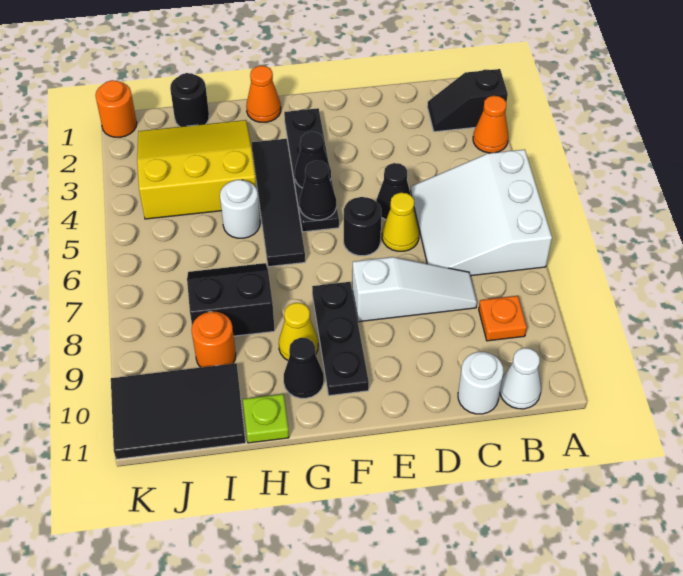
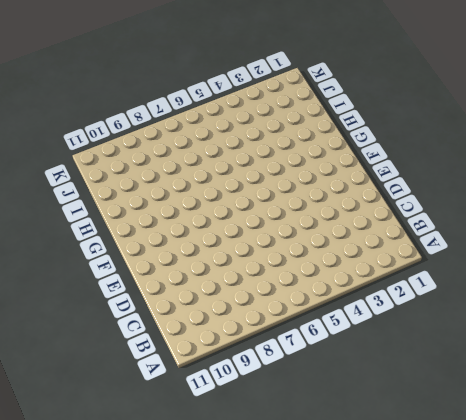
none -> black slope A2:B2 level 1 top A
none -> orange cone A3 level 1
none -> white slope A5:C7 level 1 top A

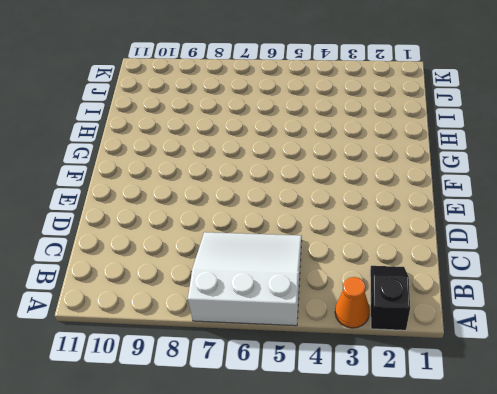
none -> orange plate B9 level 1
none -> white cone B11 level 1
none -> white slope C8:E8 level 1 top E

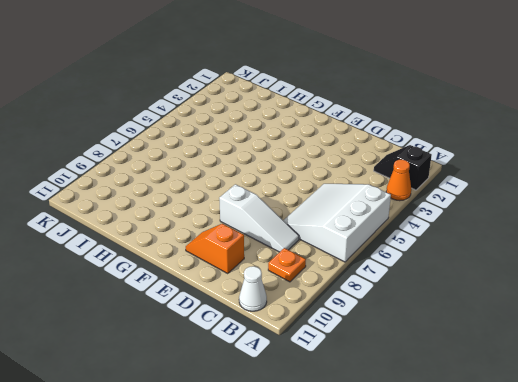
orange slope D10:E10 level 1 top D -> none
none -> white round brick C11 level 1
none -> black cone D5 level 1
none -> yellow cone D6 level 1

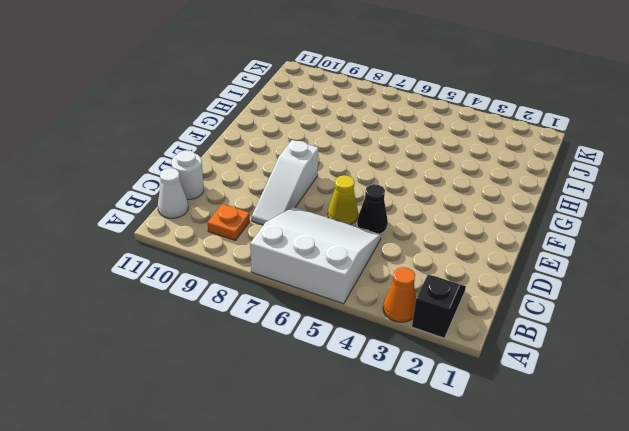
none -> black round brick E6 level 1
none -> black plate F2:F5 level 1
none -> black plate F8:F10 level 1

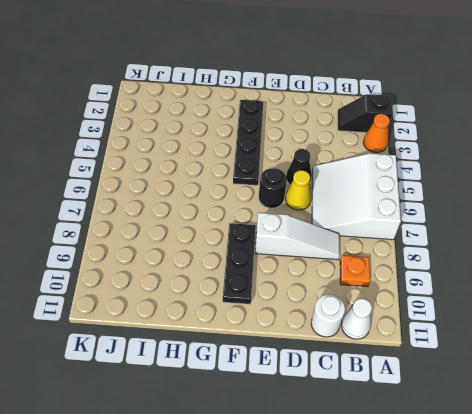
none -> orange cone G1 level 1
none -> black tile G3:G6 level 1
none -> yellow cone G9 level 1

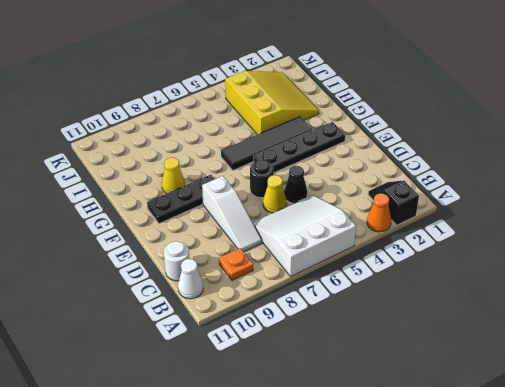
none -> orange cone G1 level 1
none -> black cone G10 level 1
none -> white round brick H5 level 1

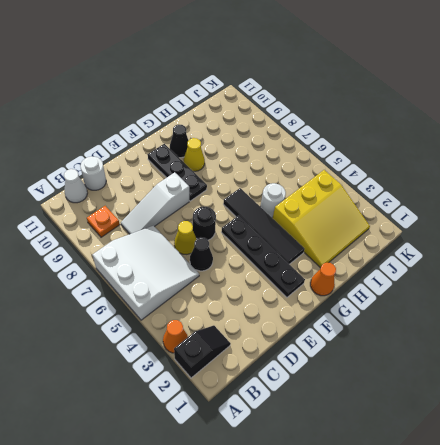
none -> black slope H7:I8 level 1 top 8
none -> lime plate H11 level 1
none -> black round brick I1 level 1

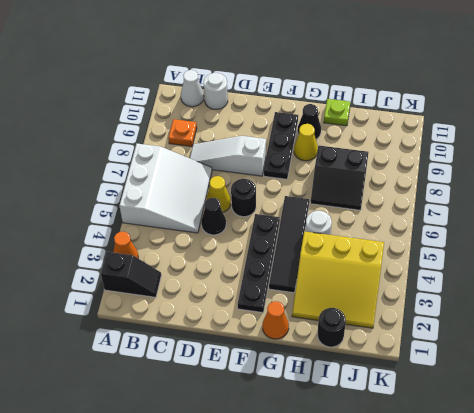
none -> orange round brick I9 level 1
none -> black tile I10:K11 level 1
none -> orange round brick K1 level 1

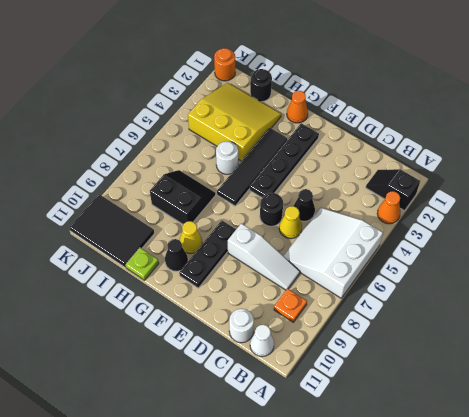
none -> orange round brick I9 level 1
none -> black cone F4 level 2
none -> black cone F5 level 2

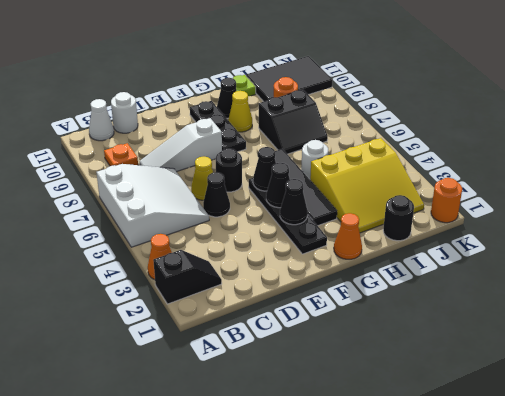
black cone F3 level 2 -> none

